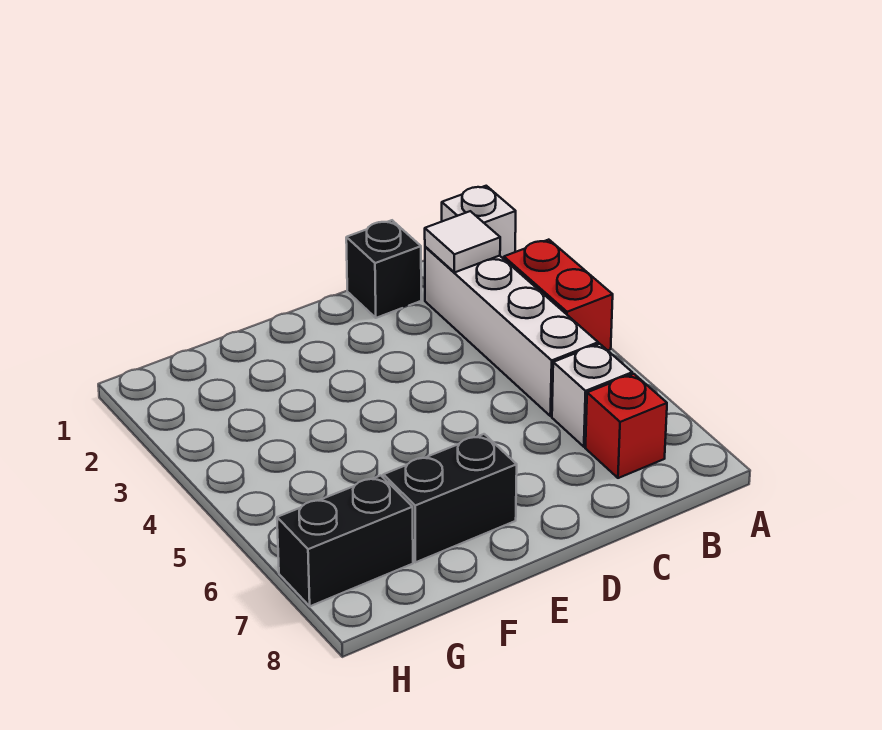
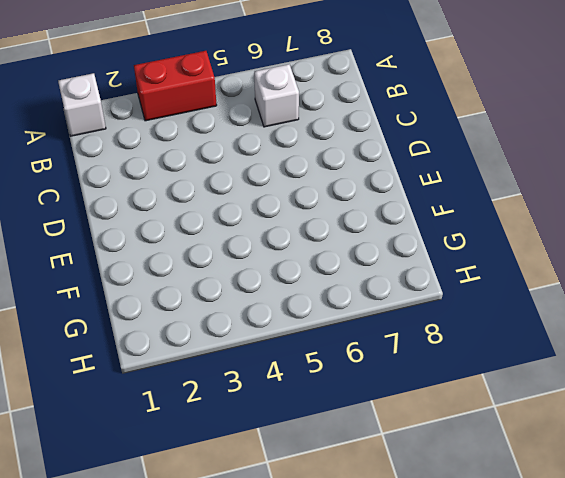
none -> white brick B2:B5 level 1
none -> red brick B7 level 1

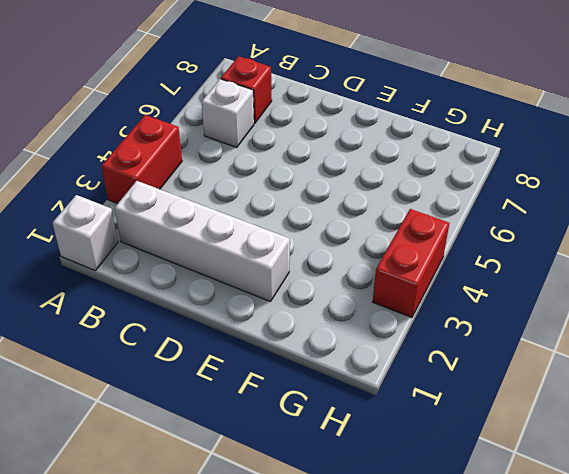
white brick B2:E2 level 1 -> white brick B2:B5 level 1
red brick H3:H4 level 1 -> none
none -> black brick C1 level 1
none -> black brick E7:F7 level 1

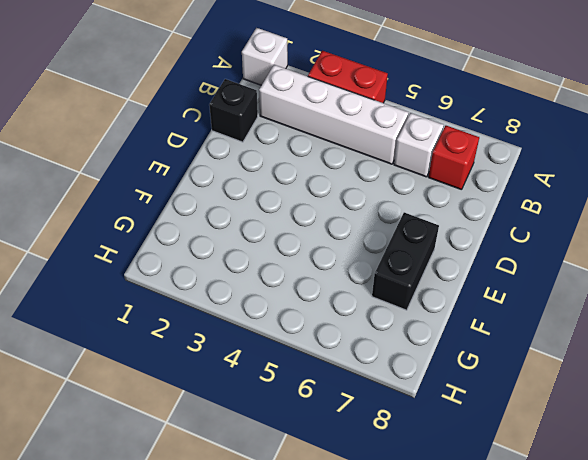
none -> black brick G7:H7 level 1
none -> white tile B2 level 2

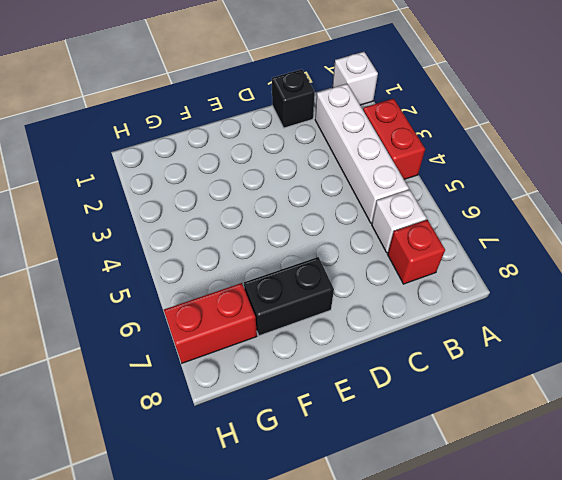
red brick G7:H7 level 1 -> black brick G7:H7 level 1
none -> white tile B2 level 2

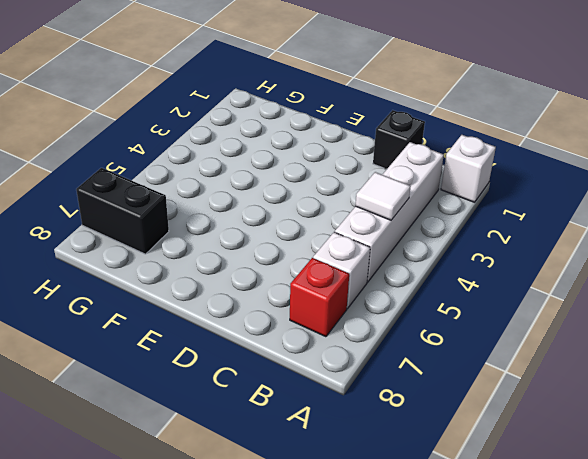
white tile B4 level 2 -> white tile B2 level 2
none -> red brick A3:A4 level 1
none -> black brick E7:F7 level 1

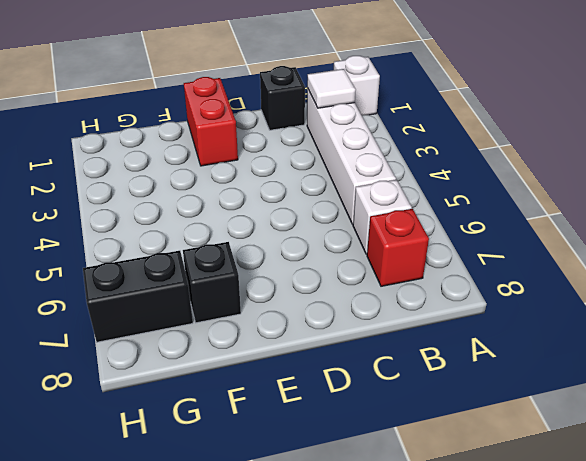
red brick E1:E2 level 1 -> red brick A3:A4 level 1
black brick F7 level 1 -> black brick E7:F7 level 1

